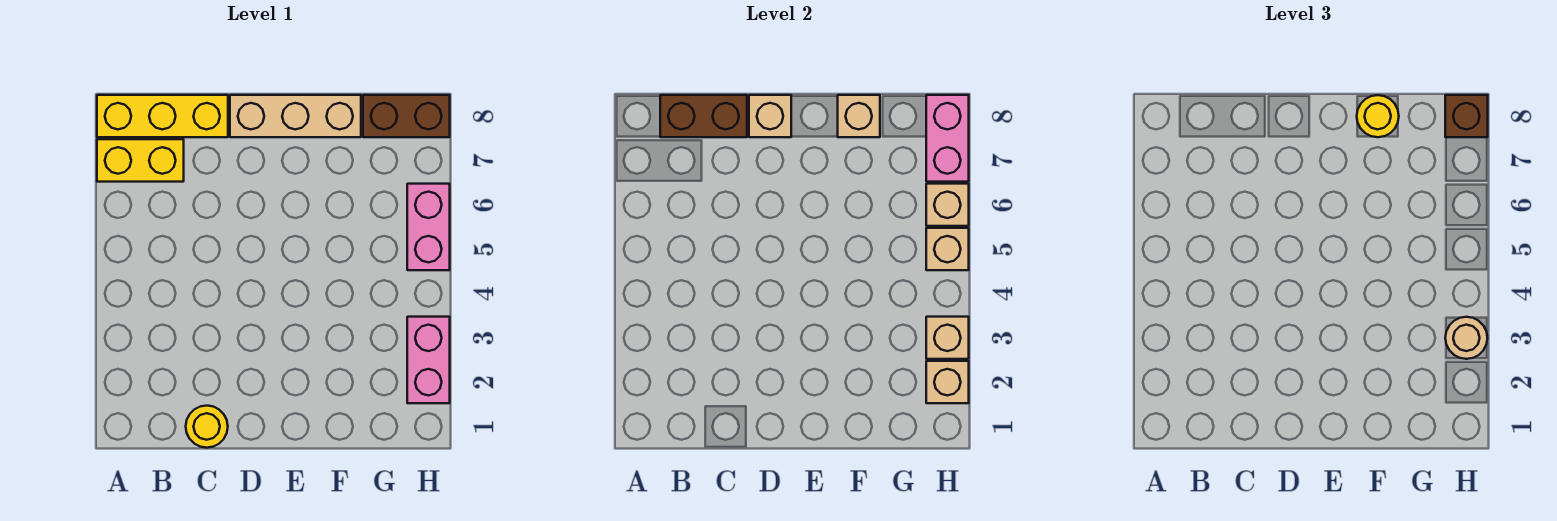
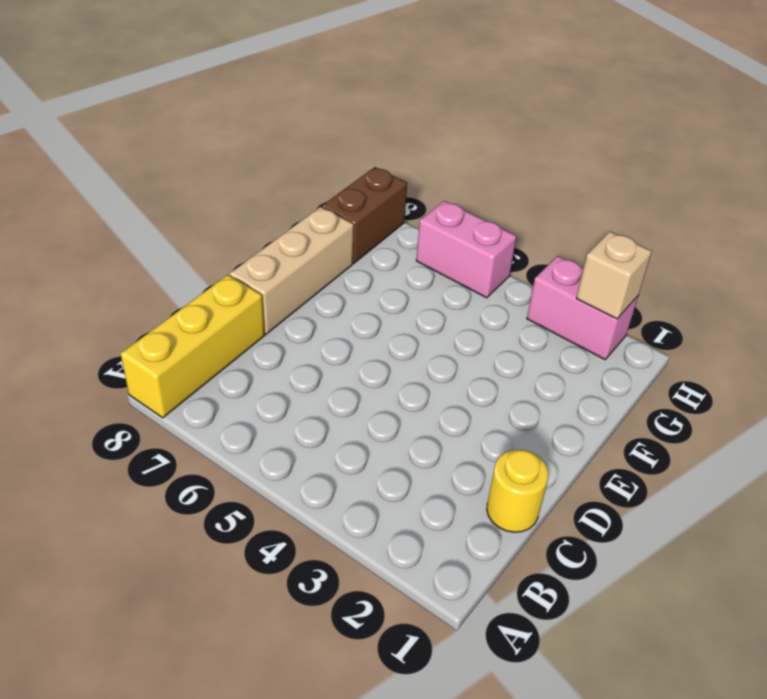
none -> yellow brick A7:B7 level 1
none -> brown brick B8:C8 level 2
none -> tan brick D8 level 2

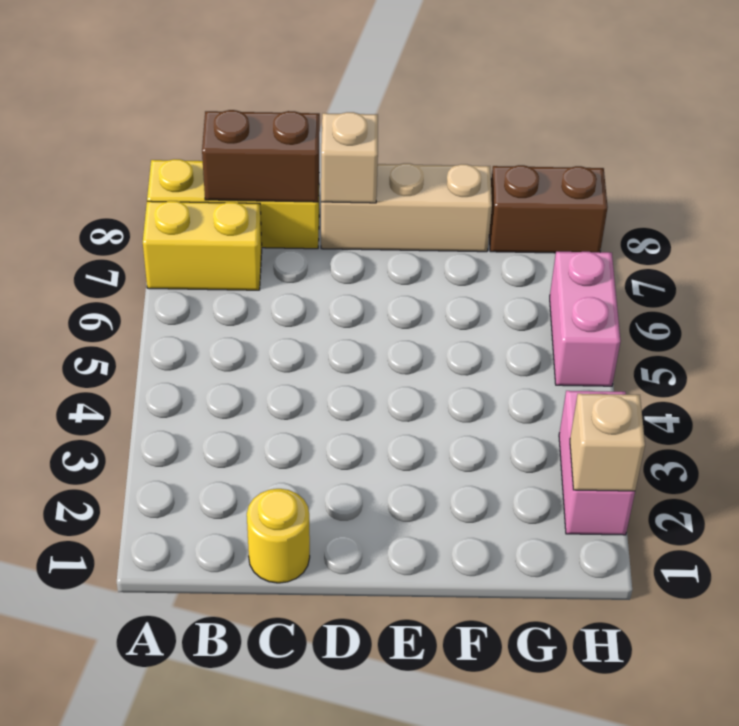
none -> tan brick F8 level 2
none -> tan brick H3 level 2
none -> tan brick H5 level 2

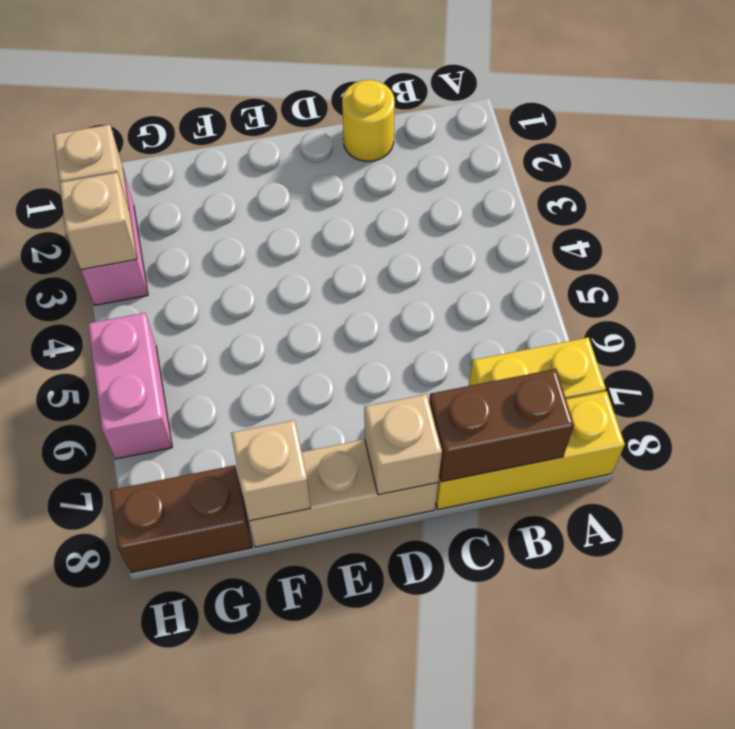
none -> tan brick H5 level 2
none -> tan brick H6 level 2
none -> pink brick H7:H8 level 2

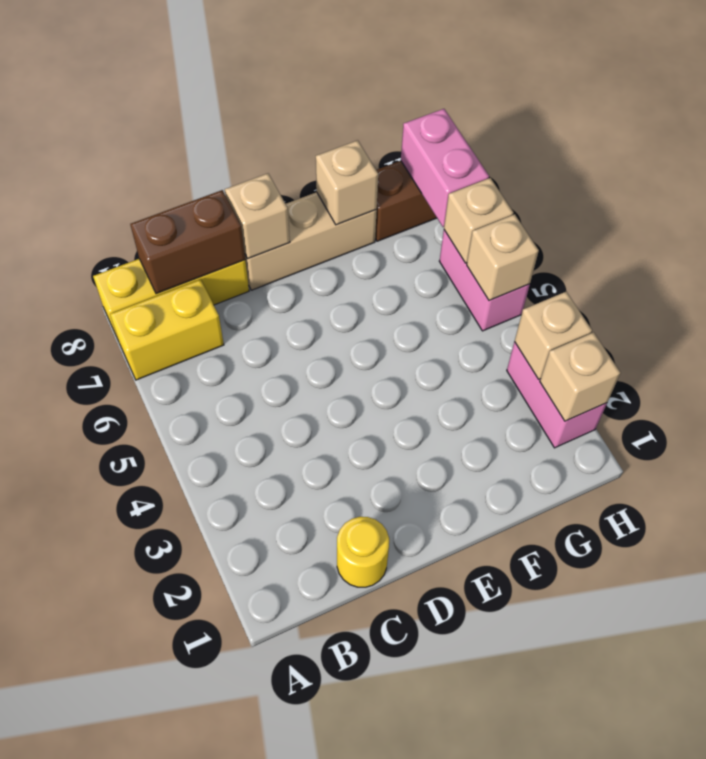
none -> yellow round brick F8 level 3
none -> tan round brick H3 level 3
none -> brown brick H8 level 3

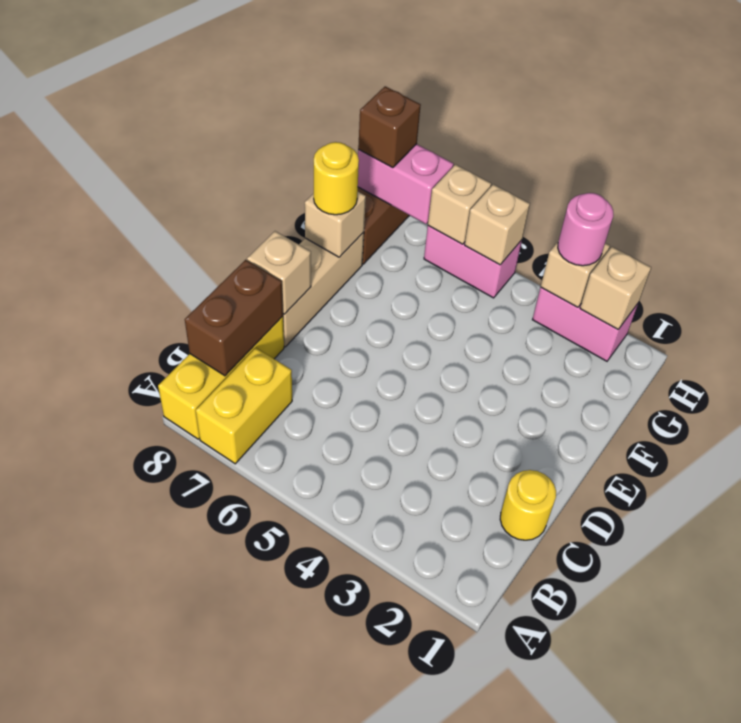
pink round brick H3 level 3 -> tan round brick H3 level 3

